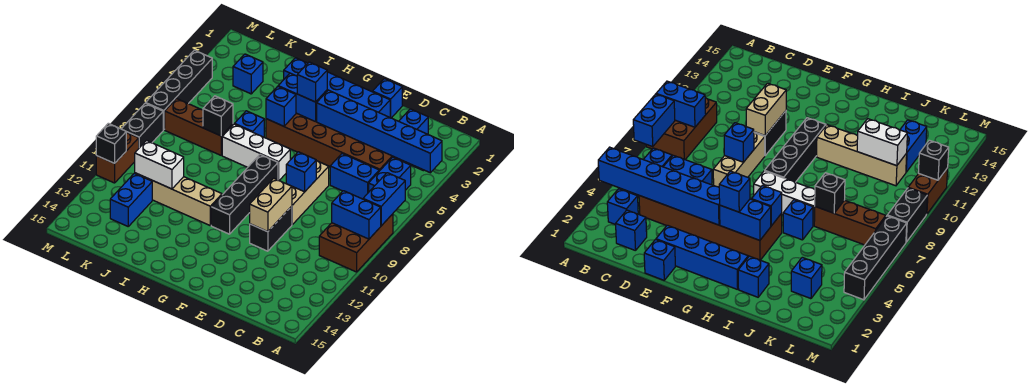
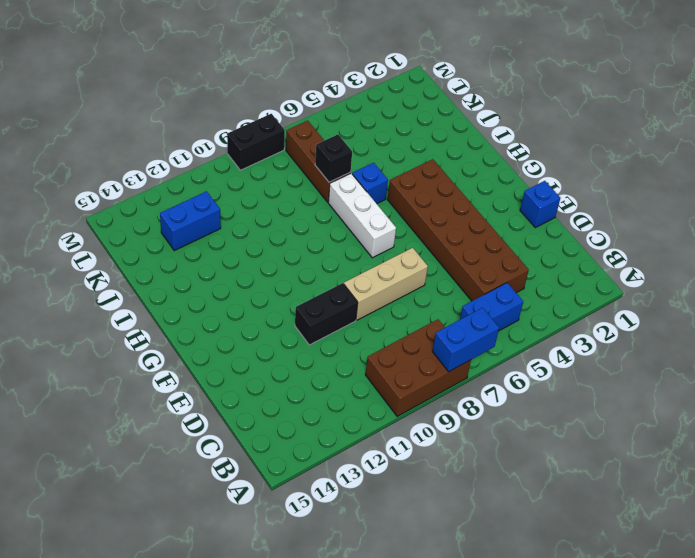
none -> blue brick B3 level 1
none -> blue brick C2 level 1
none -> blue brick C6:D6 level 1
none -> blue brick E2:H2 level 1

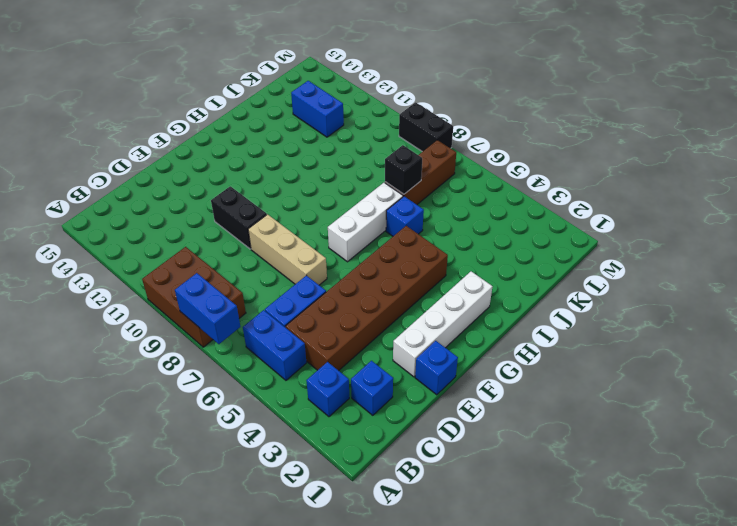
white brick E2:H2 level 1 -> blue brick E2:H2 level 1
none -> black brick G8:G11 level 1
none -> tan brick H11:K11 level 1
none -> blue brick I2 level 1
none -> blue brick K3 level 1

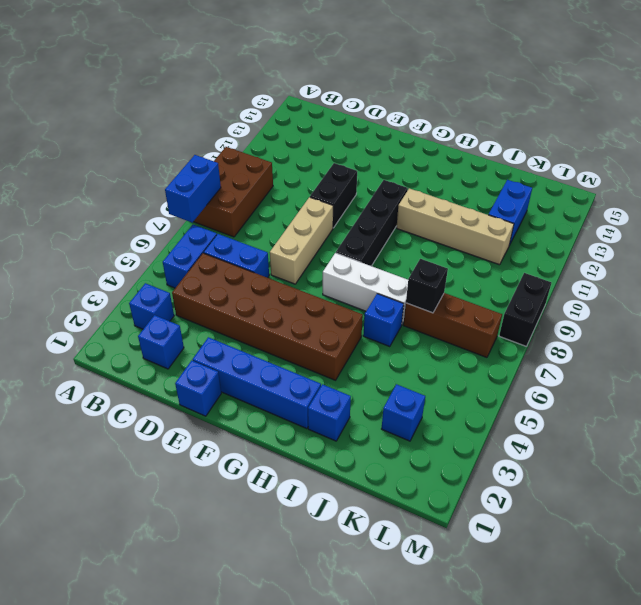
none -> black brick M4:M7 level 1
none -> brown brick M10:M11 level 1
none -> blue brick A4:F4 level 2
none -> blue brick A9:B9 level 2

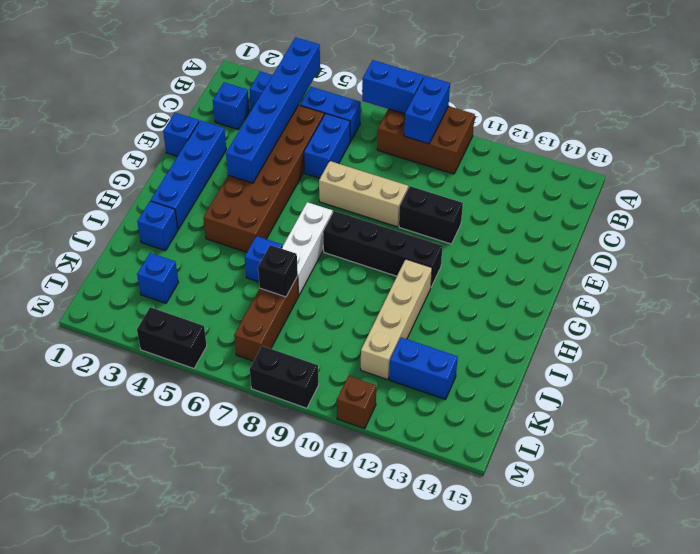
black brick M4:M5 level 1 -> black brick M4:M7 level 1
brown brick M11 level 1 -> brown brick M10:M11 level 1
none -> blue brick E8 level 2
none -> tan brick E10:E11 level 2
none -> blue brick G4:H4 level 2
none -> blue brick H5 level 2

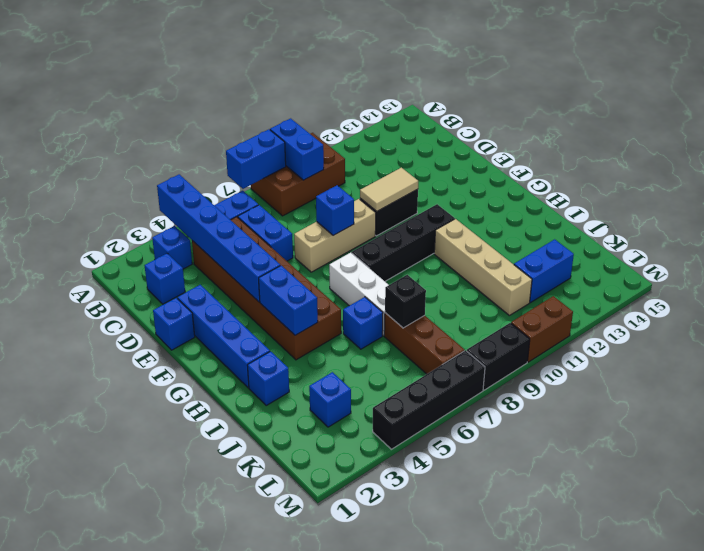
tan tile E10:E11 level 2 -> tan brick E10:E11 level 2
none -> blue brick H5 level 2
none -> white brick J11:K11 level 2
none -> black brick M11 level 2
none -> blue brick G4 level 3

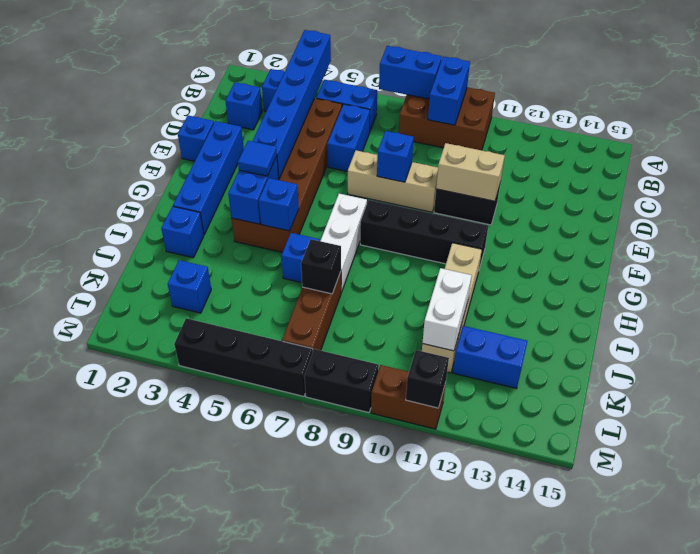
blue tile G4 level 3 -> blue brick G4 level 3

